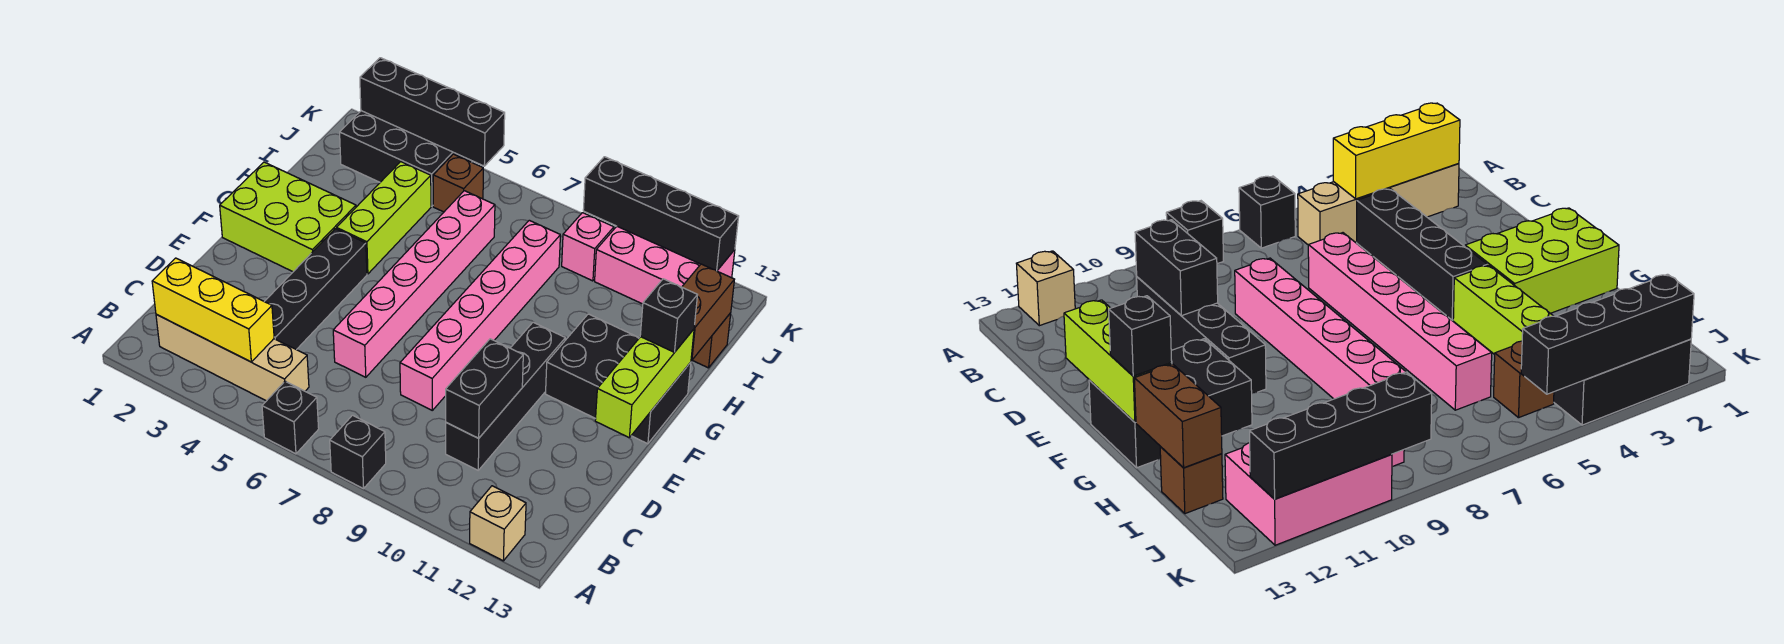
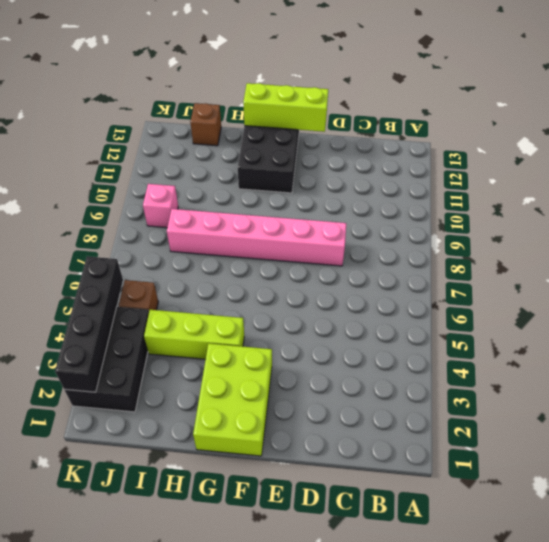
none -> black brick A6 level 1
none -> black brick A8 level 1
none -> tan brick A12 level 1

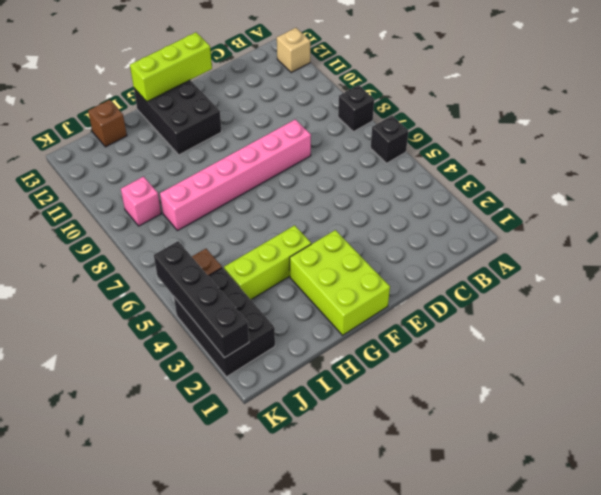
none -> tan brick B2:B5 level 1
none -> black brick C4:F4 level 1
none -> black brick C10:F10 level 1

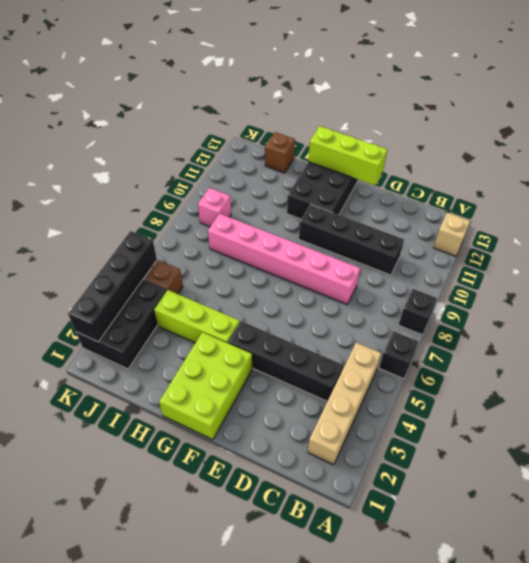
none -> pink brick D6:I6 level 1
none -> pink brick J10:K12 level 1
none -> yellow brick B2:B4 level 2

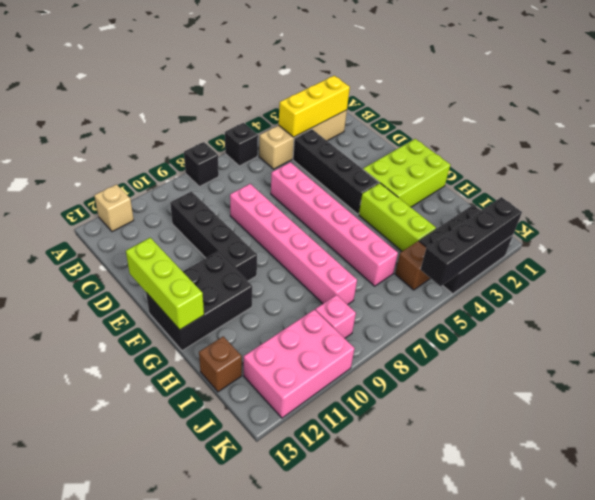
none -> black brick C10:D10 level 2
none -> brown brick H13:I13 level 2
none -> black brick K9:K12 level 2

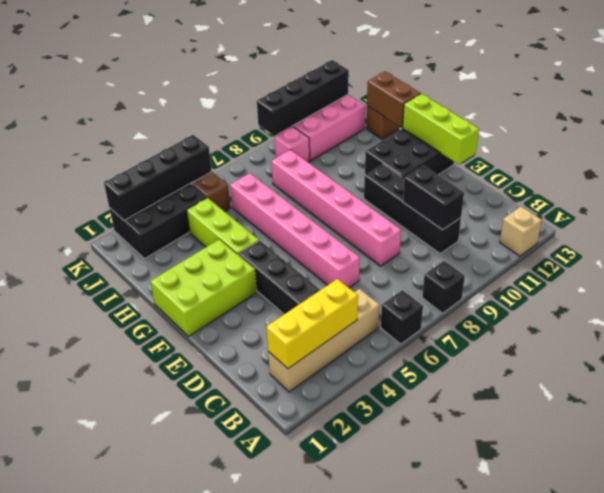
none -> black brick G13 level 3

